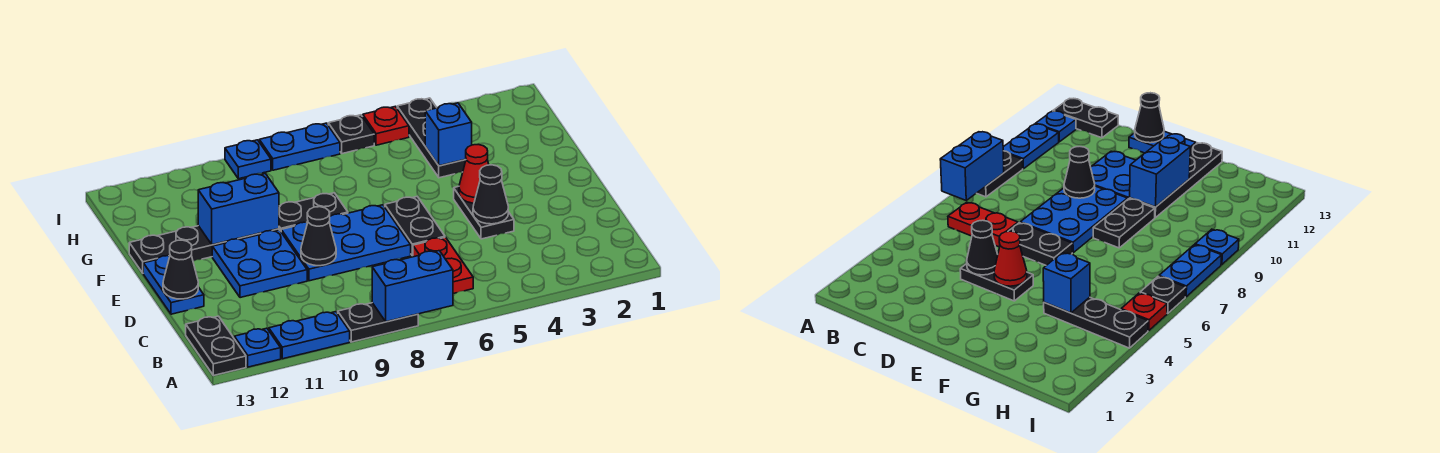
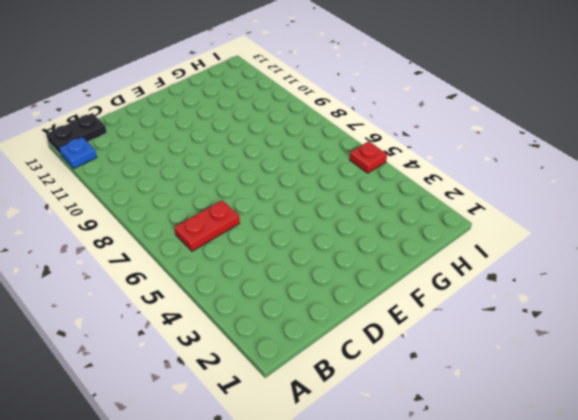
none -> black plate A8:A9 level 1
none -> blue plate A10:A11 level 1
none -> black plate D4:E4 level 1

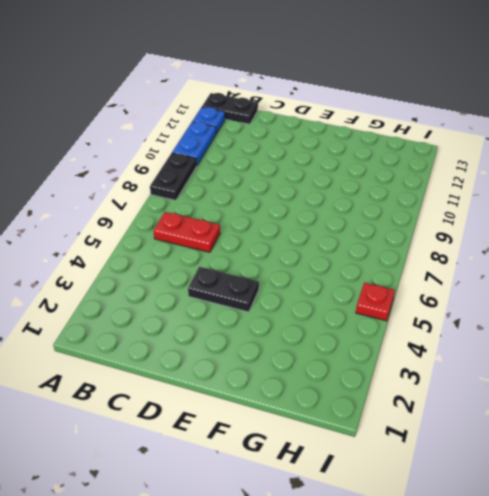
none -> black plate D6:E6 level 1
none -> blue plate D7:E9 level 1
none -> blue plate D10:E11 level 1

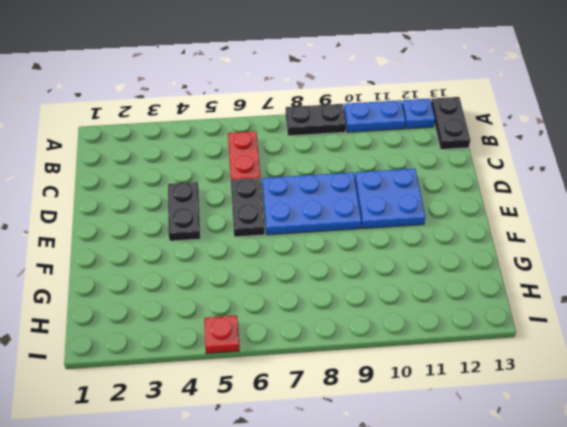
none -> blue plate D13:E13 level 1
none -> black plate F8:F9 level 1
none -> black plate F10:F13 level 1

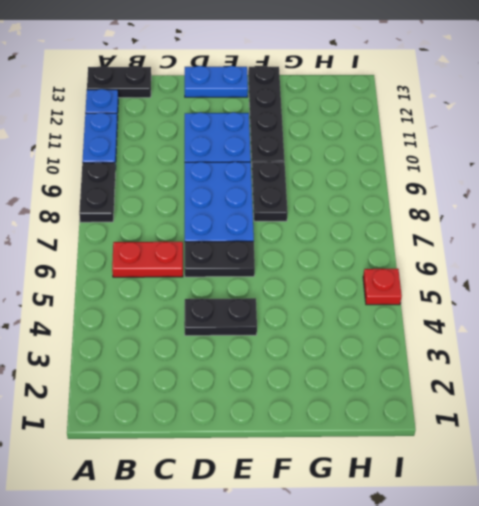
none -> black plate G4:I4 level 1
none -> black plate I6 level 1
none -> blue plate I7:I8 level 1

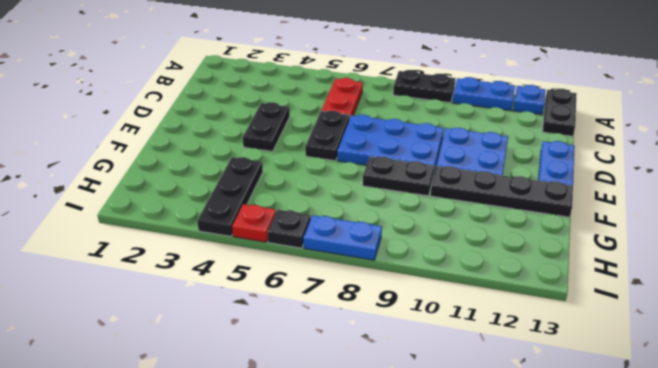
none -> blue plate I9 level 1
none -> blue brick A7:A8 level 2
none -> black cone D4 level 2

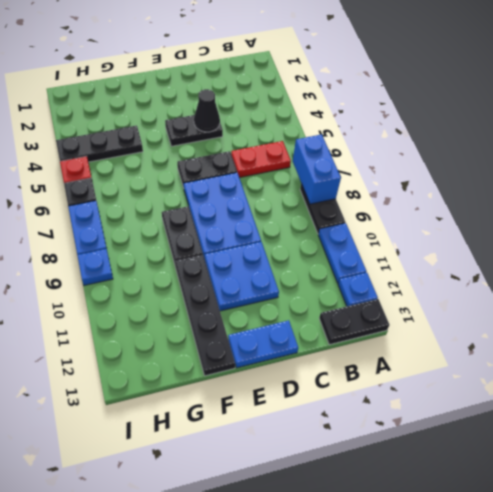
none -> black cone D9 level 2
none -> black cone D13 level 2
none -> red cone E4 level 2

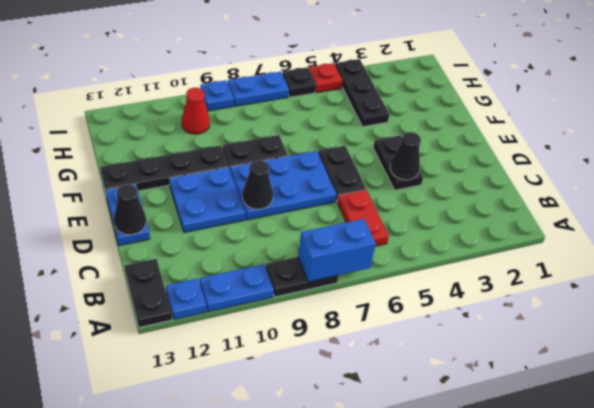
red cone H10 level 1 -> red cone E4 level 2
none -> blue brick F10:F11 level 2
none -> blue brick G4 level 2

